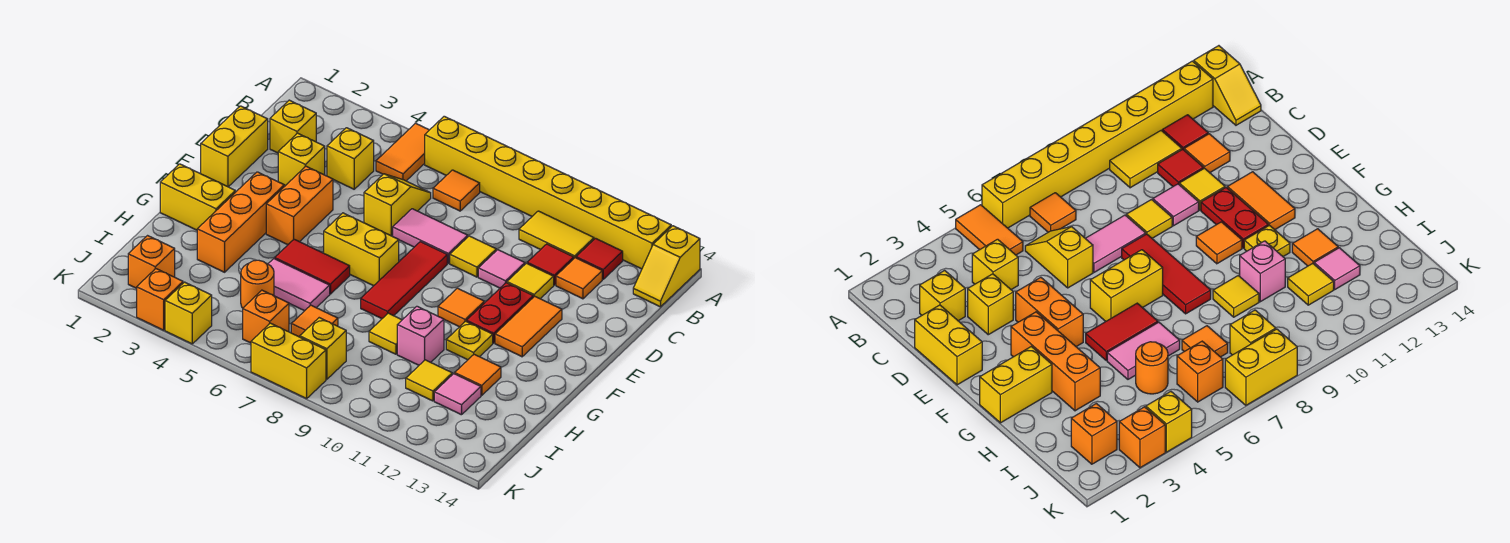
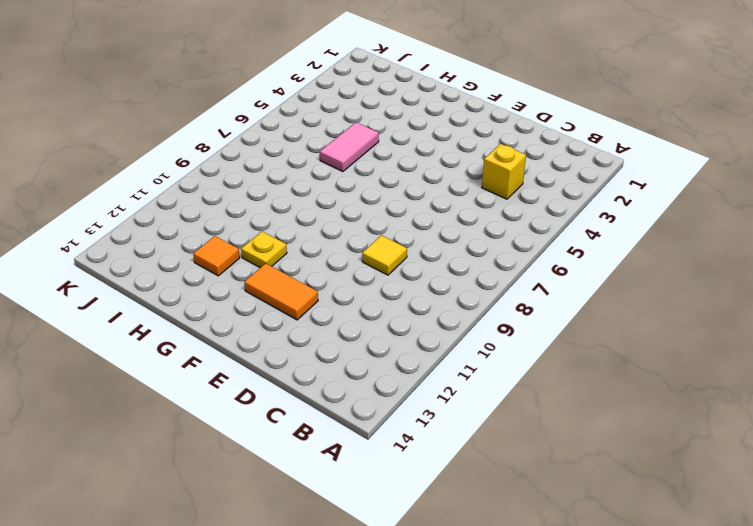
none -> orange tile A5:B5 level 1
none -> yellow brick A6:A13 level 1
none -> yellow slope A14:B14 level 1 top A
none -> orange tile B7 level 1

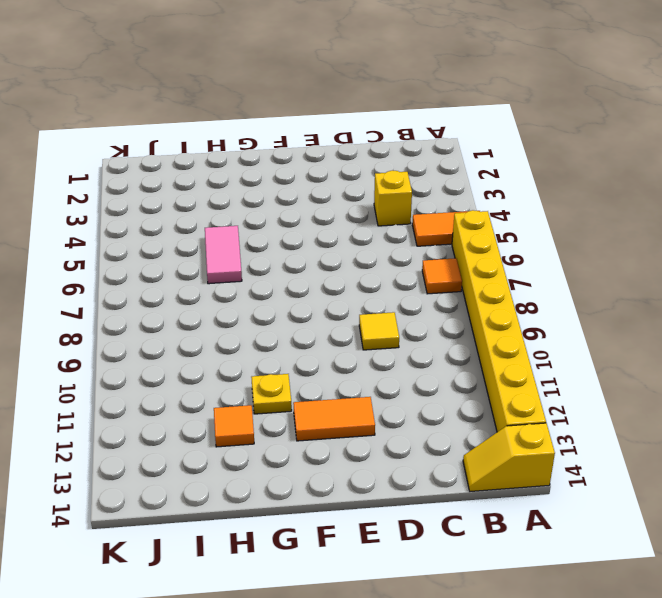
none -> yellow tile B10:B11 level 1
none -> red tile B12 level 1
none -> yellow brick C2 level 1
none -> yellow slope C6:D6 level 1 top D

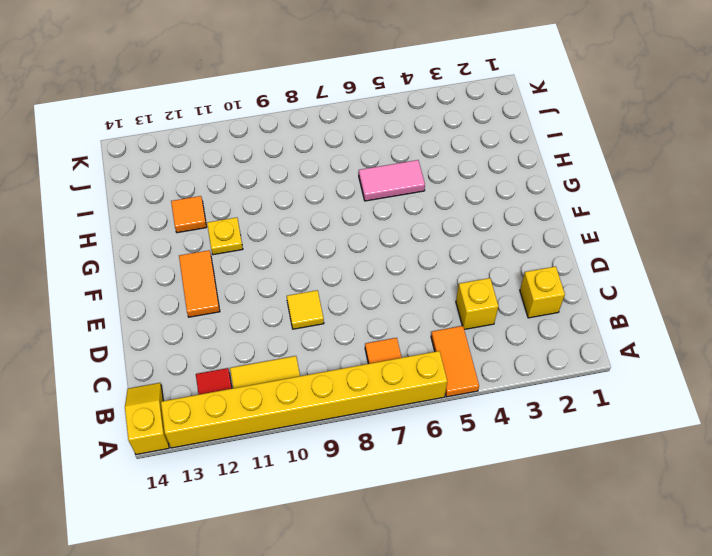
none -> yellow slope C6:D6 level 1 top D
none -> red tile C11 level 1
none -> orange tile C12 level 1
none -> yellow brick D1:E1 level 1

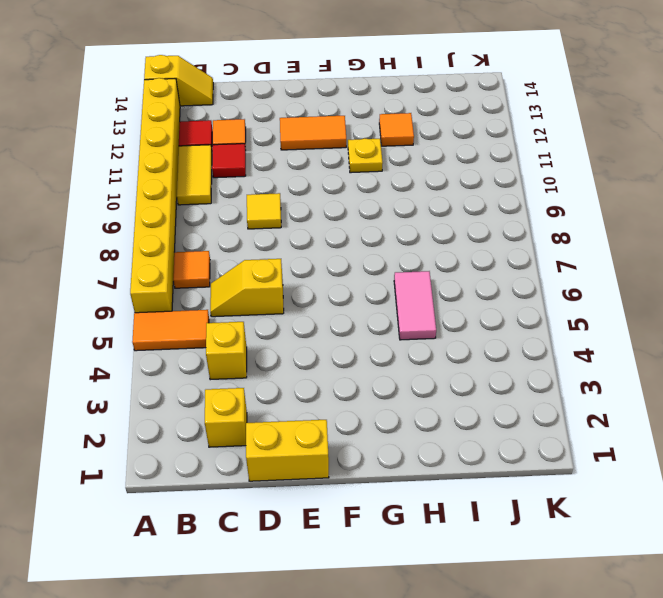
none -> yellow brick D3 level 1
none -> pink tile D7:D8 level 1
none -> pink tile D10 level 1
none -> yellow tile D11 level 1

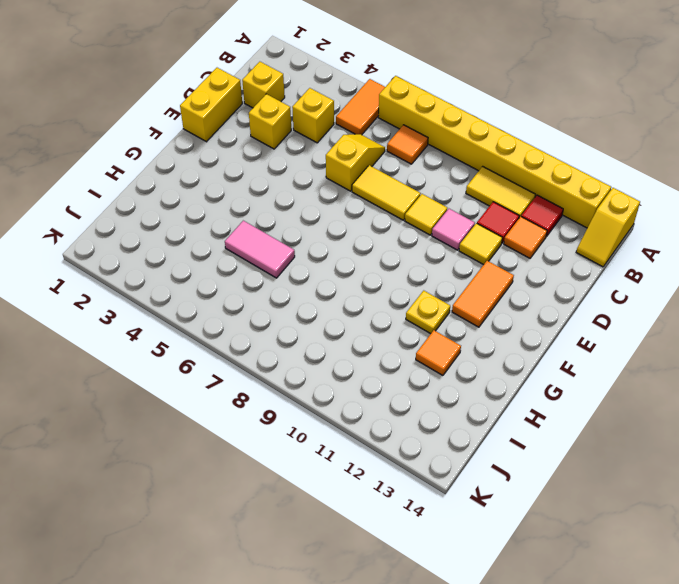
yellow tile D7:D8 level 1 -> pink tile D7:D8 level 1
none -> orange brick E4:F4 level 1
none -> red tile E8:G8 level 1
none -> red plate E11:F11 level 1
none -> orange brick F3:H3 level 1

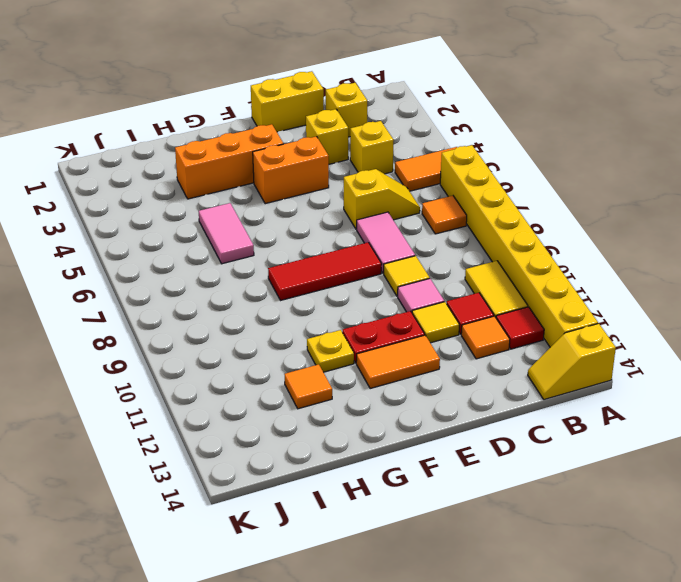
none -> yellow brick F6:F7 level 1
none -> orange tile F10 level 1
none -> yellow brick G1:G2 level 1
none -> red tile G5:G6 level 1

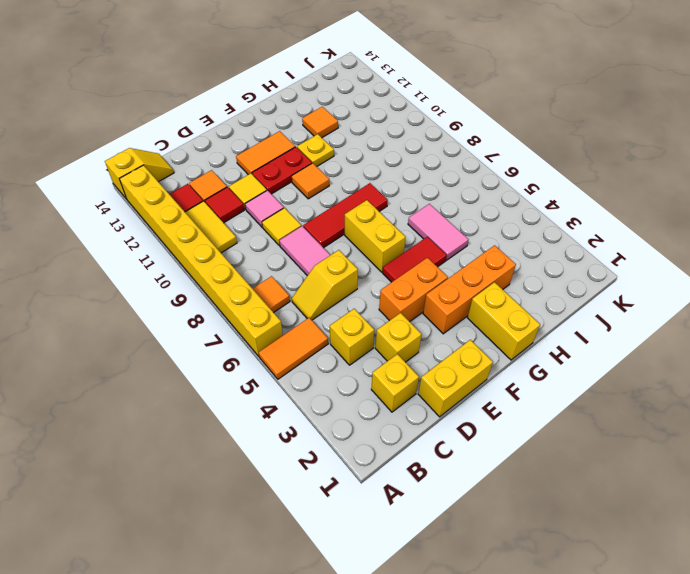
red tile F5:G5 level 1 -> red tile G5:G6 level 1
none -> yellow tile H9 level 1
none -> pink brick H10 level 1
none -> orange round brick I5 level 1
none -> orange tile I7 level 1

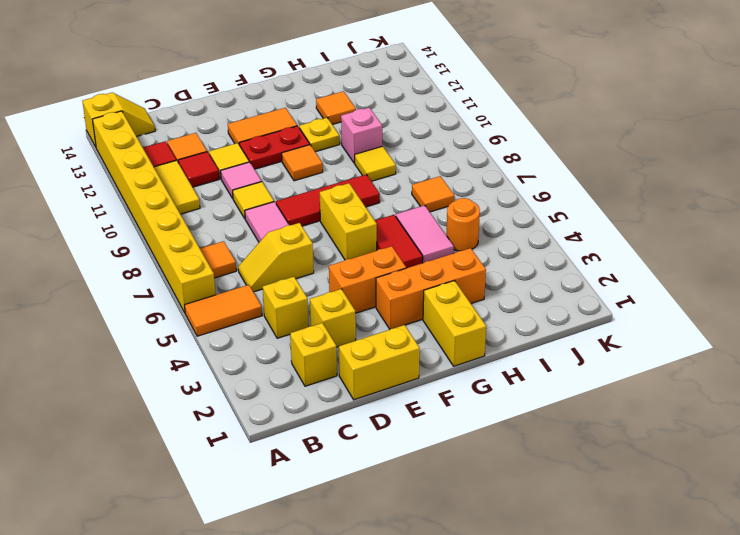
none -> yellow tile I11 level 1
none -> pink tile I12 level 1
none -> orange brick J2 level 1
none -> orange brick J6 level 1

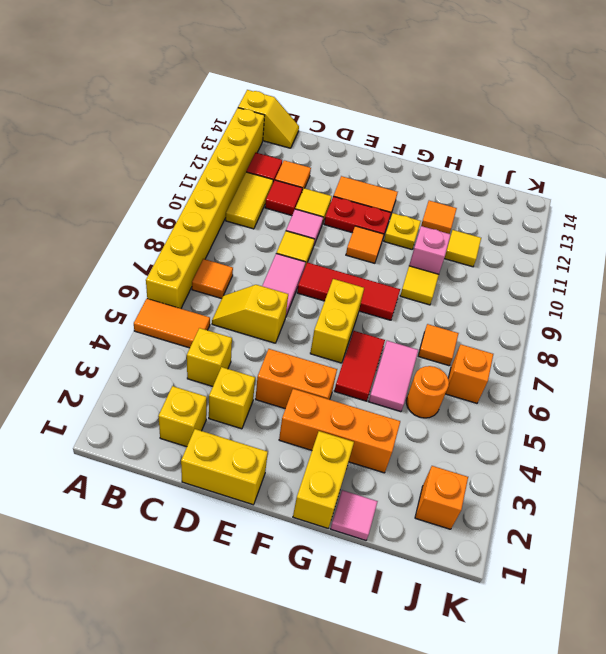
pink tile H1 level 1 -> pink tile I12 level 1
none -> yellow brick J8 level 1
none -> orange brick K3 level 1
none -> yellow brick K4 level 1
none -> yellow brick K7:K8 level 1

